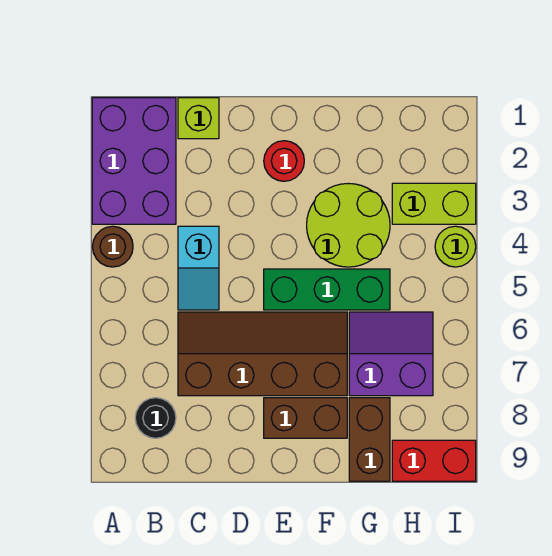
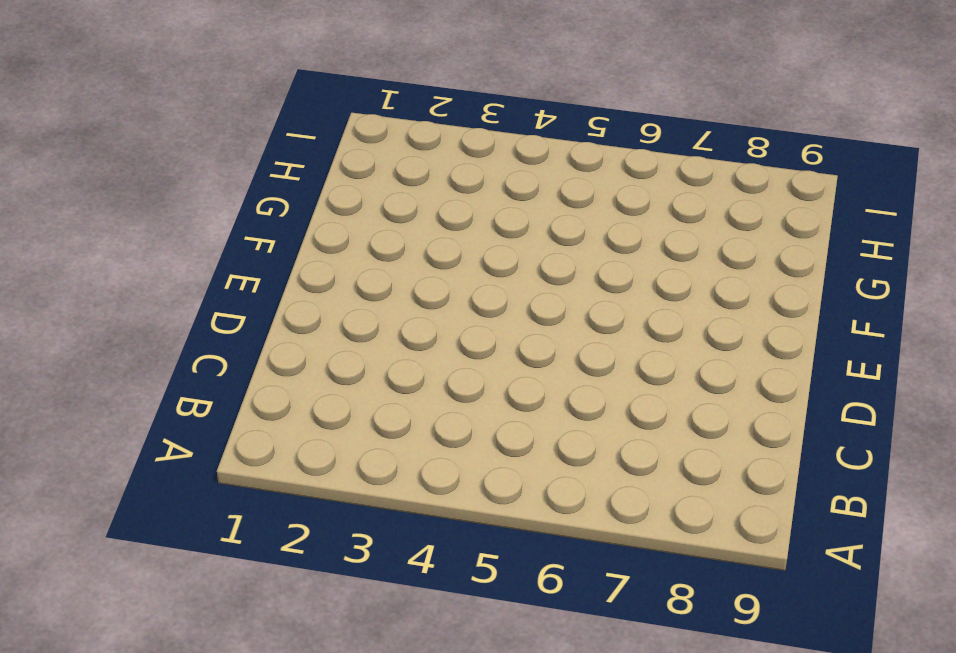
none -> purple brick A1:B3 level 1
none -> brown round brick A4 level 1
none -> black round brick B8 level 1

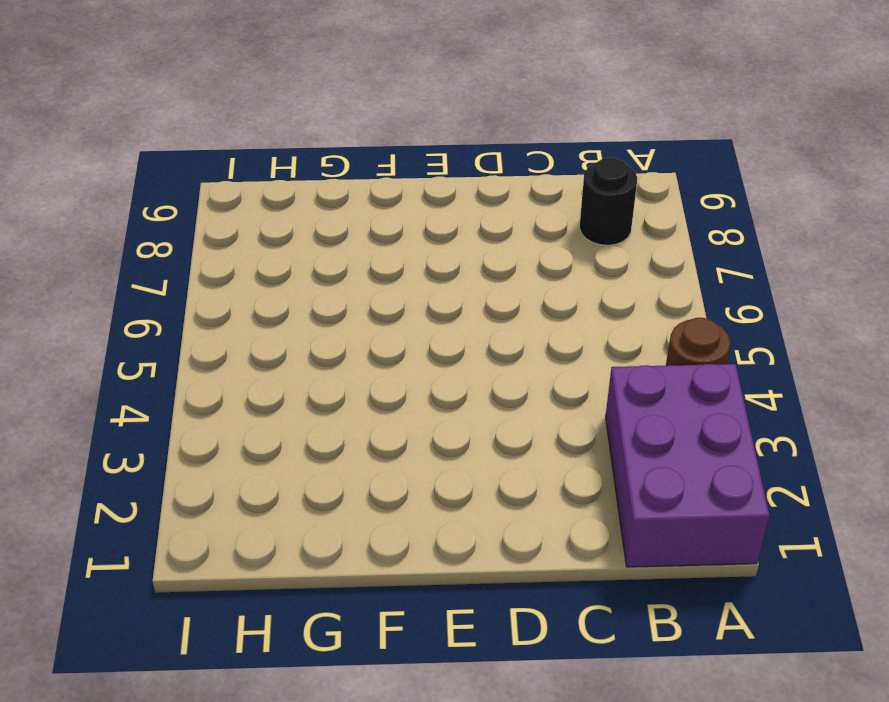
none -> lime brick C1 level 1
none -> cyan slope C4:C5 level 1 top 4
none -> brown slope C6:F7 level 1 top 7

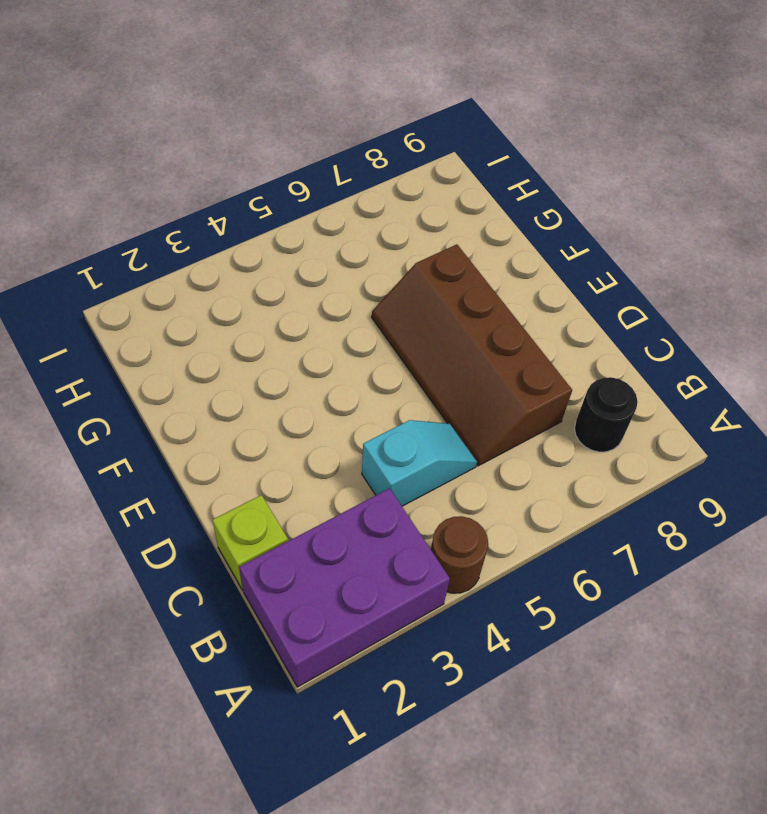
none -> red round brick E2 level 1
none -> green brick E5:G5 level 1
none -> brown brick E8:F8 level 1

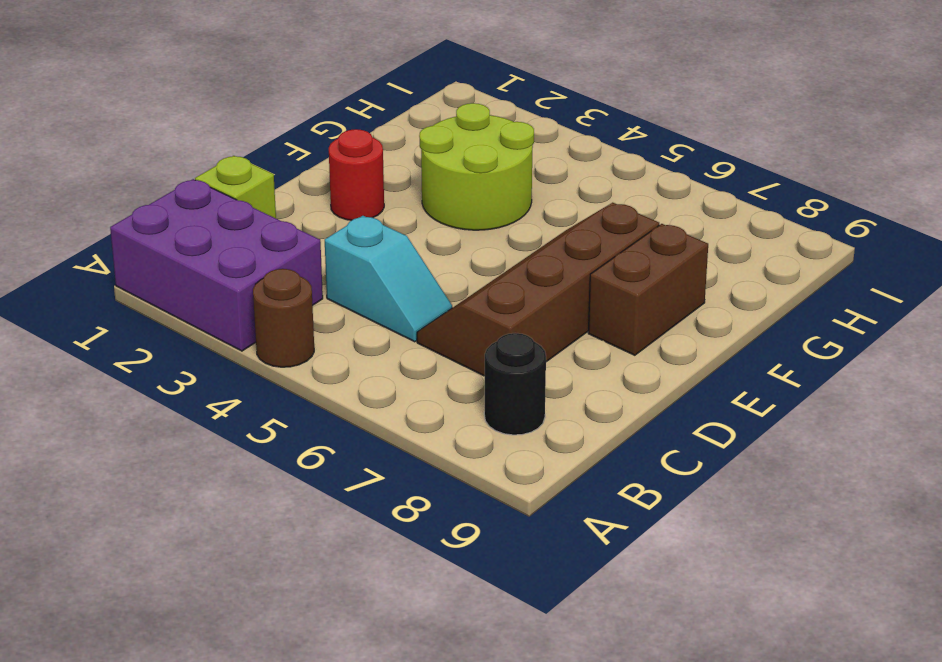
none -> green brick E5:G5 level 1
none -> purple slope G6:H7 level 1 top 7
none -> brown brick G8:G9 level 1

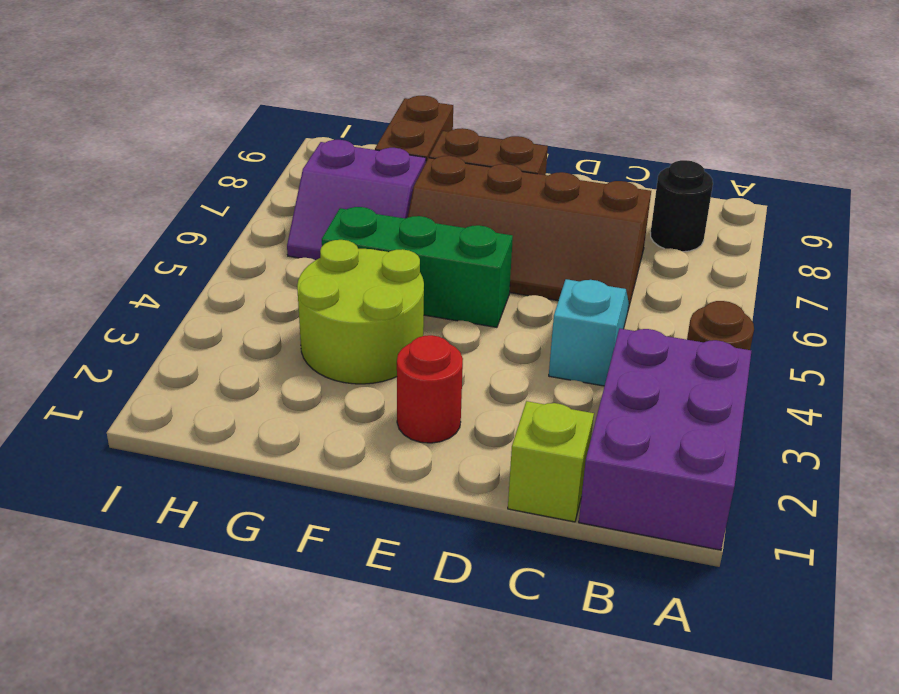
none -> lime brick H3:I3 level 1
none -> red brick H9:I9 level 1
none -> lime round brick I4 level 1

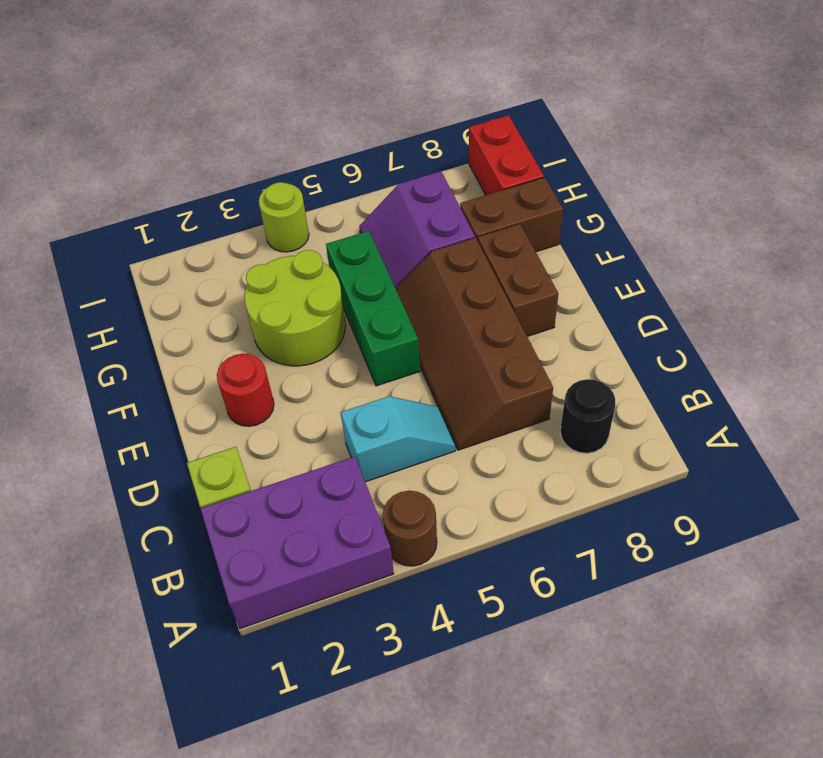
none -> lime brick H3:I3 level 1

